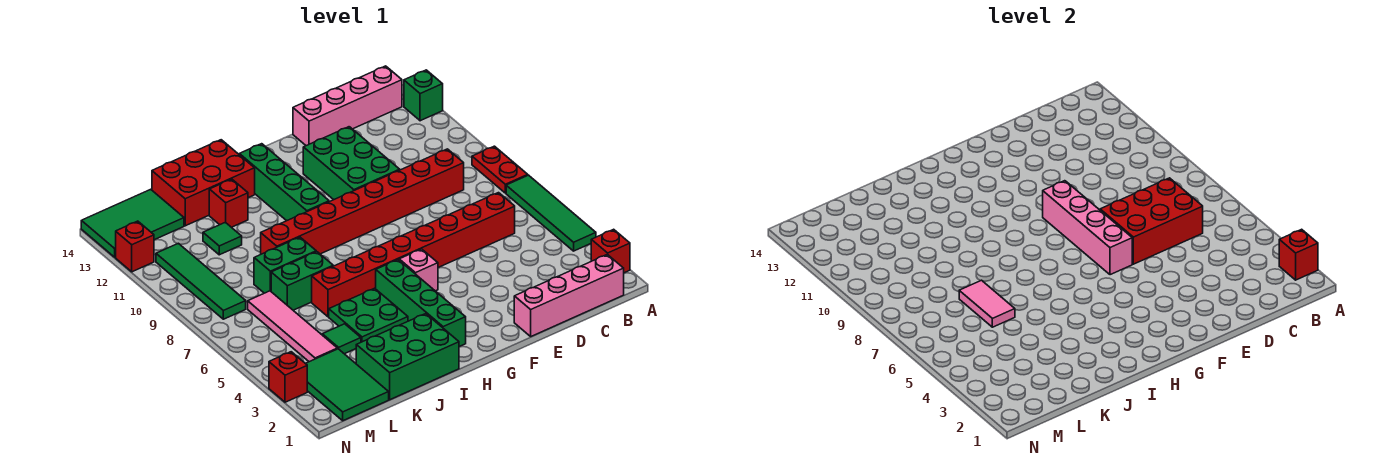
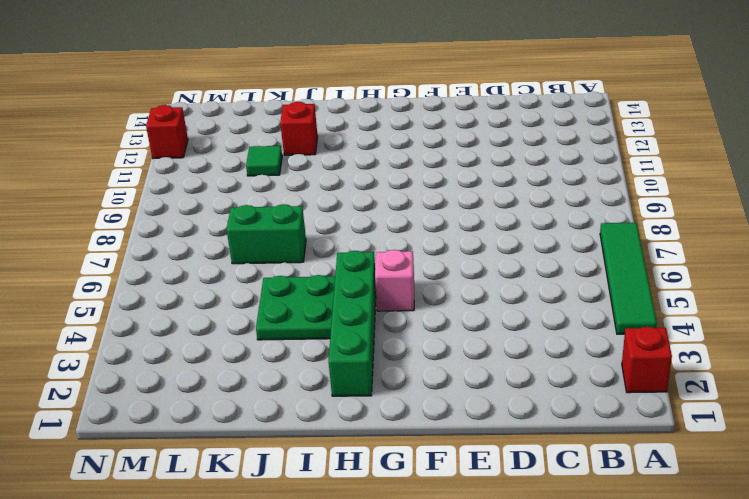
none -> red plate A8:A9 level 1
none -> green brick A13 level 1
none -> pink brick B1:E1 level 1
none -> pink brick B14:E14 level 1

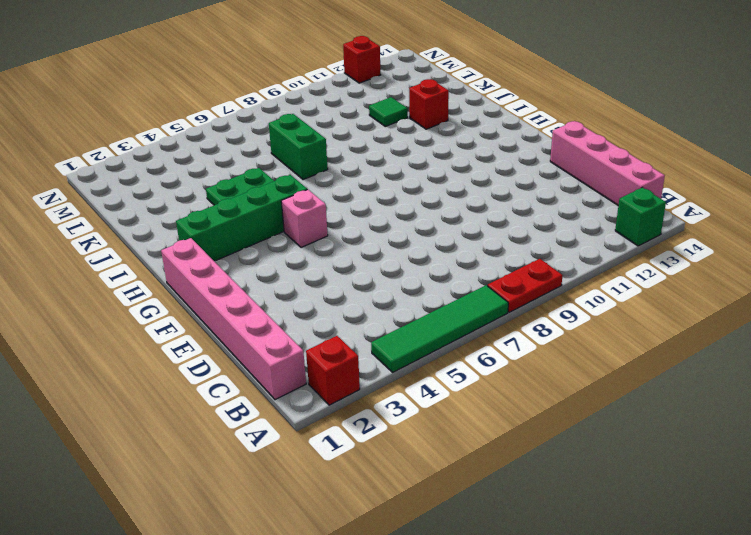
pink brick B1:G1 level 1 -> pink brick B1:E1 level 1
none -> red brick C6:J6 level 1
none -> red brick C9:J9 level 1
none -> green brick E10:F12 level 1
none -> green brick H10:H13 level 1

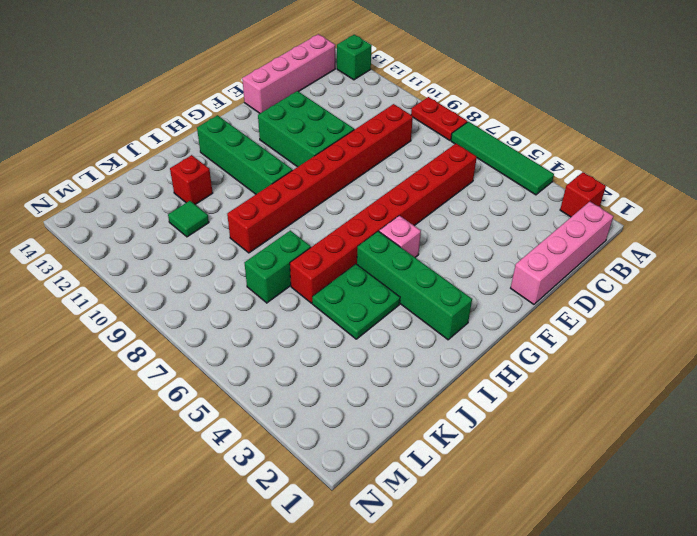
none -> green brick I1:K2 level 1
none -> red brick I13:K14 level 1
none -> green brick J8:K8 level 1
none -> green tile K4 level 1

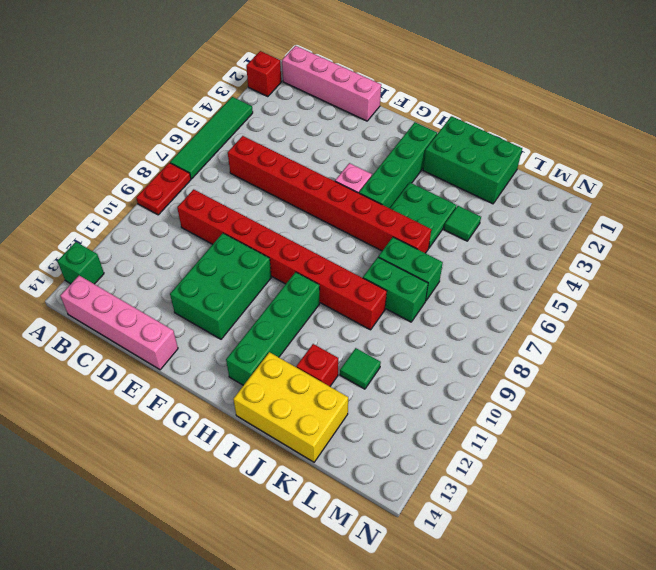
yellow brick I13:K14 level 1 -> red brick I13:K14 level 1
none -> green tile L1:M3 level 1
none -> pink tile L4:L7 level 1
none -> green tile L13:N14 level 1
none -> green tile M8:M11 level 1

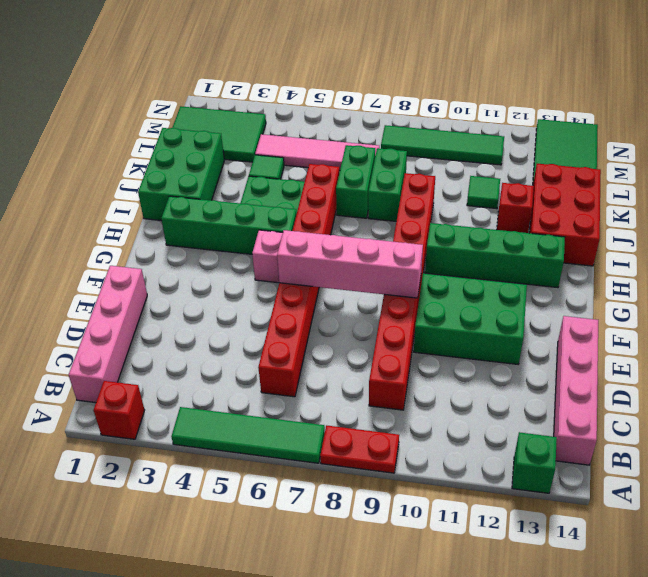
none -> red brick N3 level 1
none -> red brick N12 level 1
none -> red brick A2 level 2
none -> red brick C6:E7 level 2

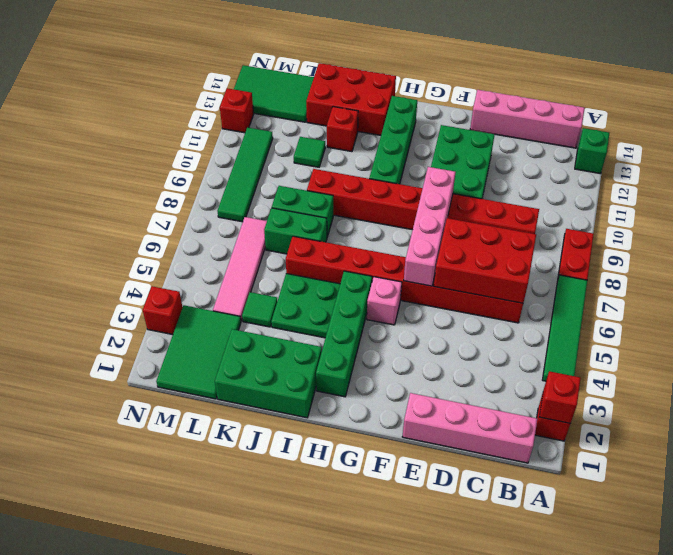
none -> pink tile K6:K7 level 2

